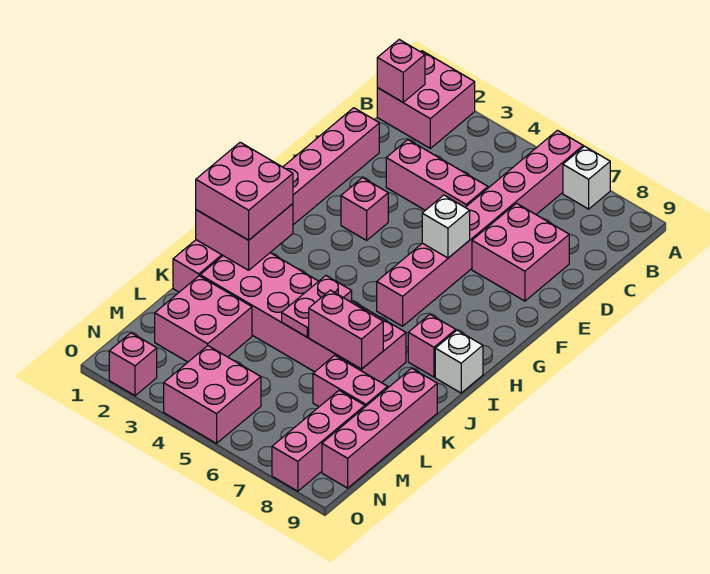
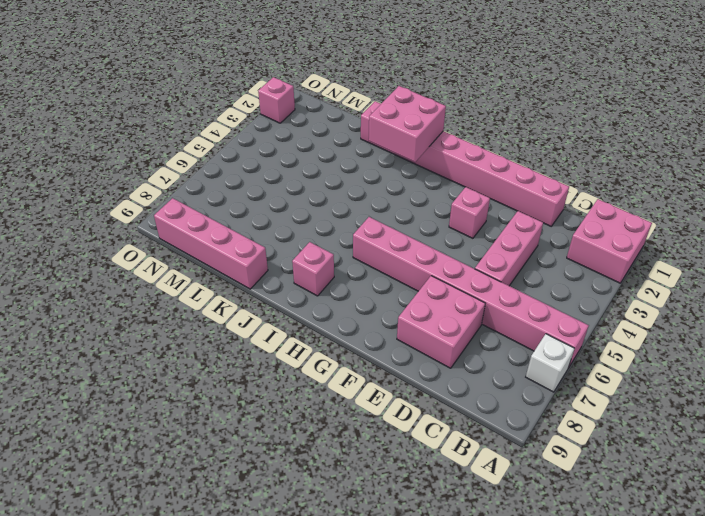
none -> white brick I9 level 1
none -> pink brick J2:K7 level 1
none -> pink brick L2:M3 level 1

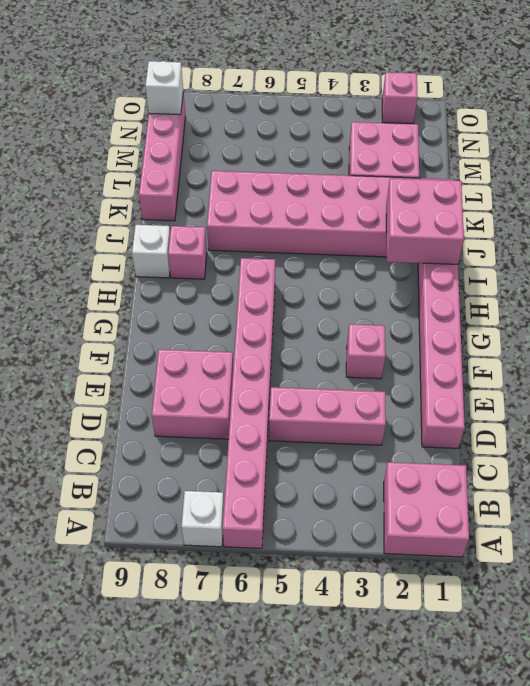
white brick N9 level 2 -> white brick F6 level 2
none -> pink brick L7:L8 level 1
none -> pink brick M8:O8 level 1
none -> pink brick N4:O5 level 1

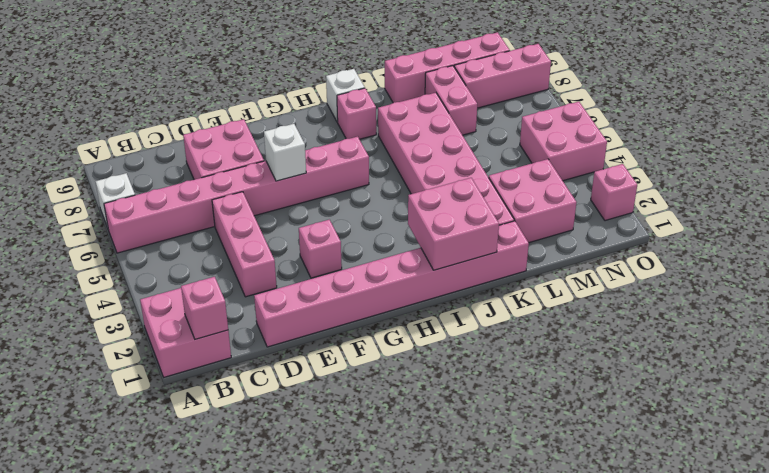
none -> pink plate J5:K5 level 2
none -> pink brick K6:K7 level 2
none -> pink brick I1:J2 level 3

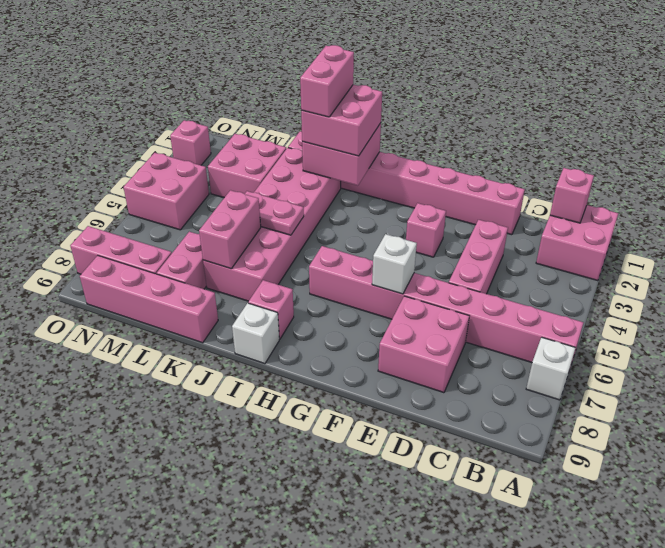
pink brick J1:J2 level 4 -> none

